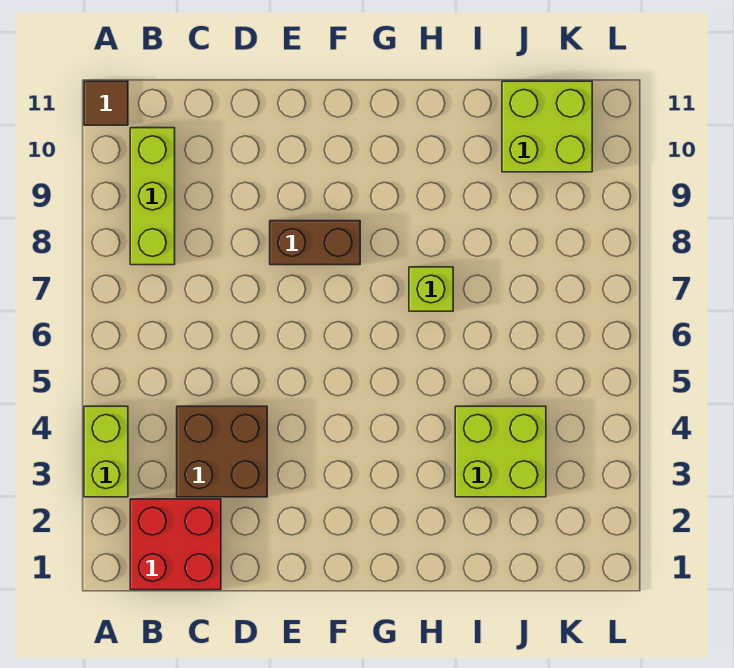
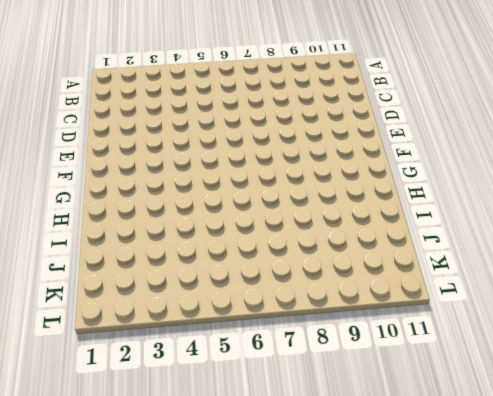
none -> lime brick A3:A4 level 1
none -> brown tile A11 level 1

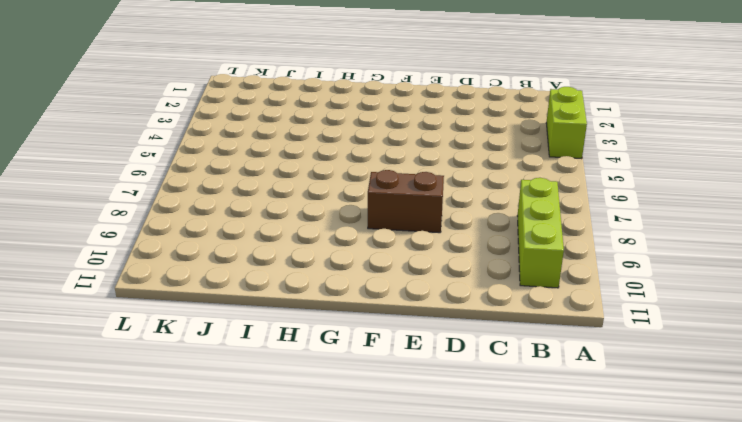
none -> brown tile A11 level 1
none -> red brick B1:C2 level 1

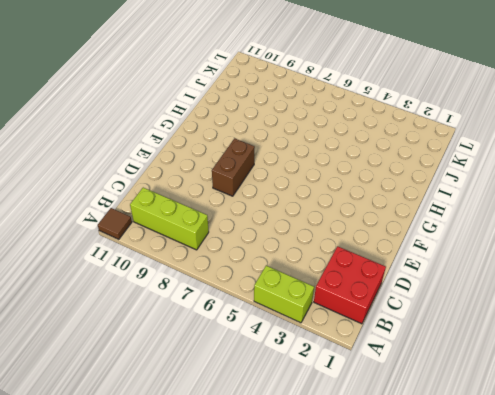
none -> brown brick C3:D4 level 1
none -> lime brick H7 level 1

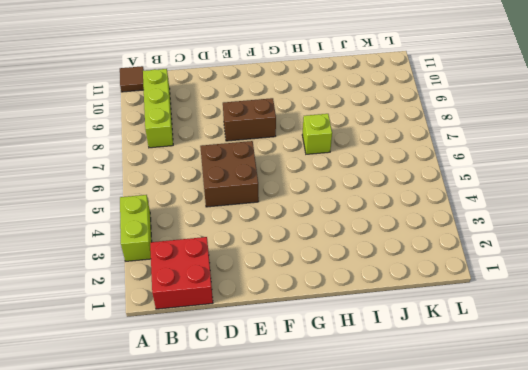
brown brick D5:E6 level 1 -> brown brick C3:D4 level 1
none -> lime brick I3:J4 level 1
none -> lime brick J10:K11 level 1

